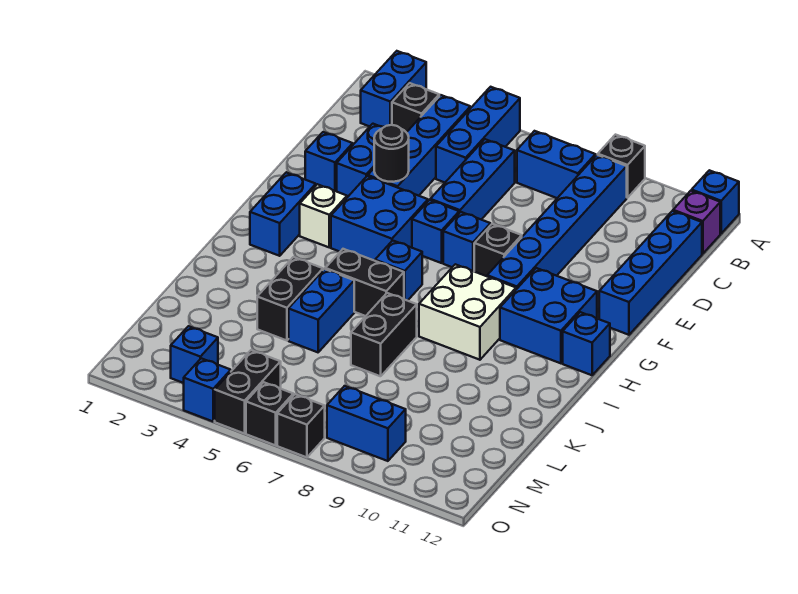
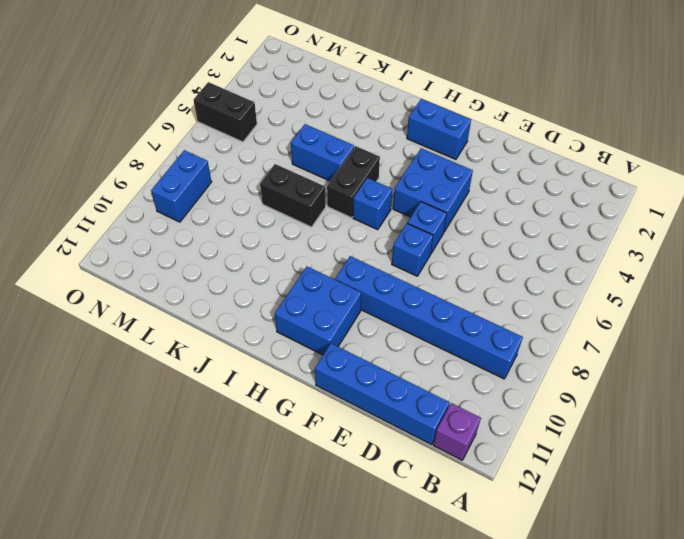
none -> blue brick A2:B2 level 1
none -> blue brick A5:C5 level 1
none -> black brick A9 level 1
none -> blue brick A12 level 1

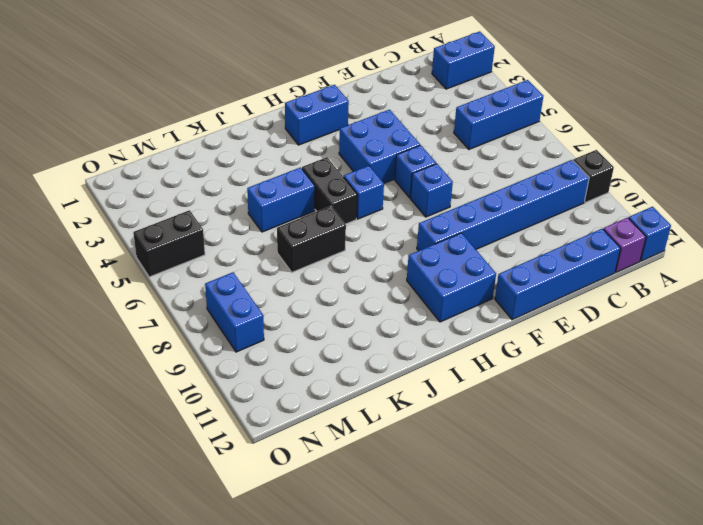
none -> black brick B3 level 1
none -> blue brick B4:E4 level 1
none -> blue brick B7:B8 level 1
none -> blue brick C6:E6 level 1

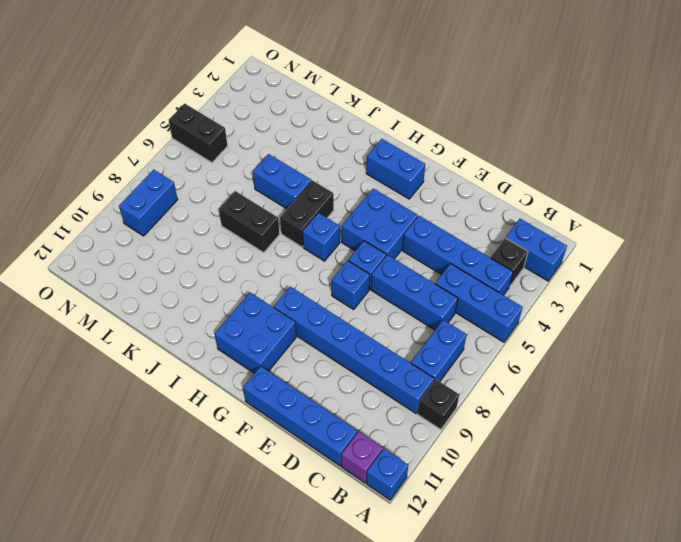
none -> blue brick D3:E3 level 1
none -> blue brick E2 level 1
none -> black brick F8 level 1
none -> white brick G3 level 1

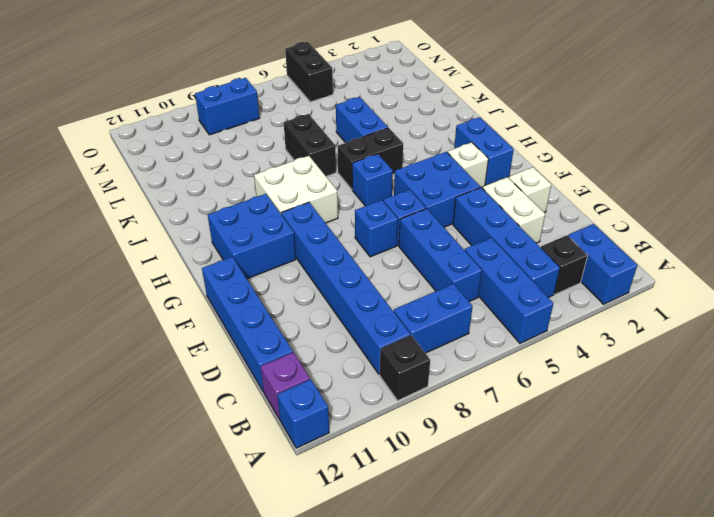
white brick D3:E3 level 1 -> blue brick D3:E3 level 1
white brick E2 level 1 -> blue brick E2 level 1
none -> black brick F8 level 1
none -> blue brick H12 level 1
none -> black brick J4:K4 level 1
none -> blue brick N3 level 1

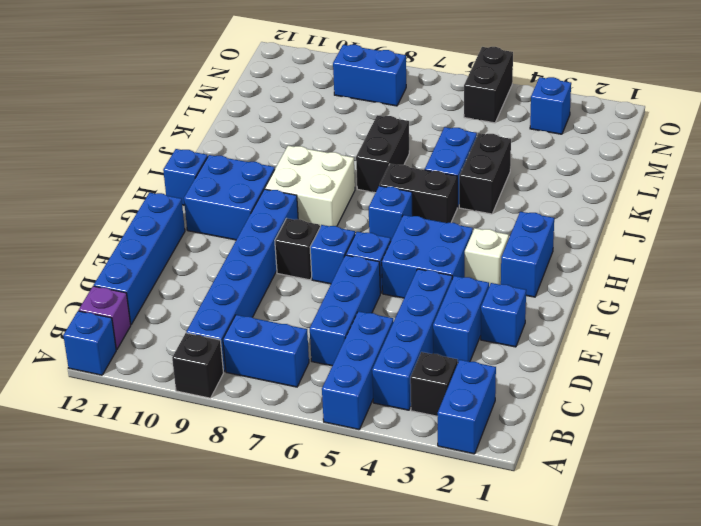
none -> blue brick O4 level 1
none -> black brick O6 level 1
none -> black brick O7 level 1
none -> black round brick E4 level 2

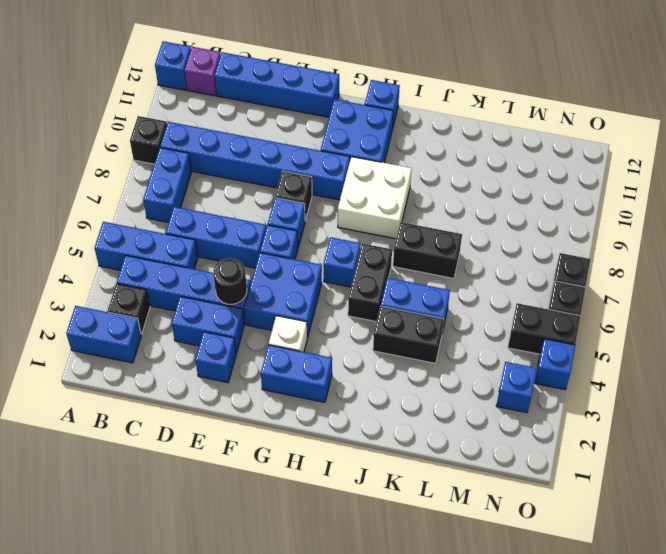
none -> blue brick N8:N9 level 1

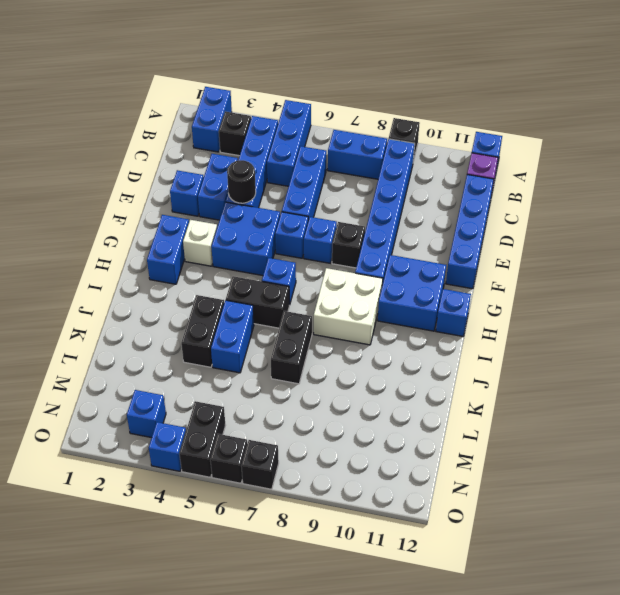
none -> blue brick N8:N9 level 1

